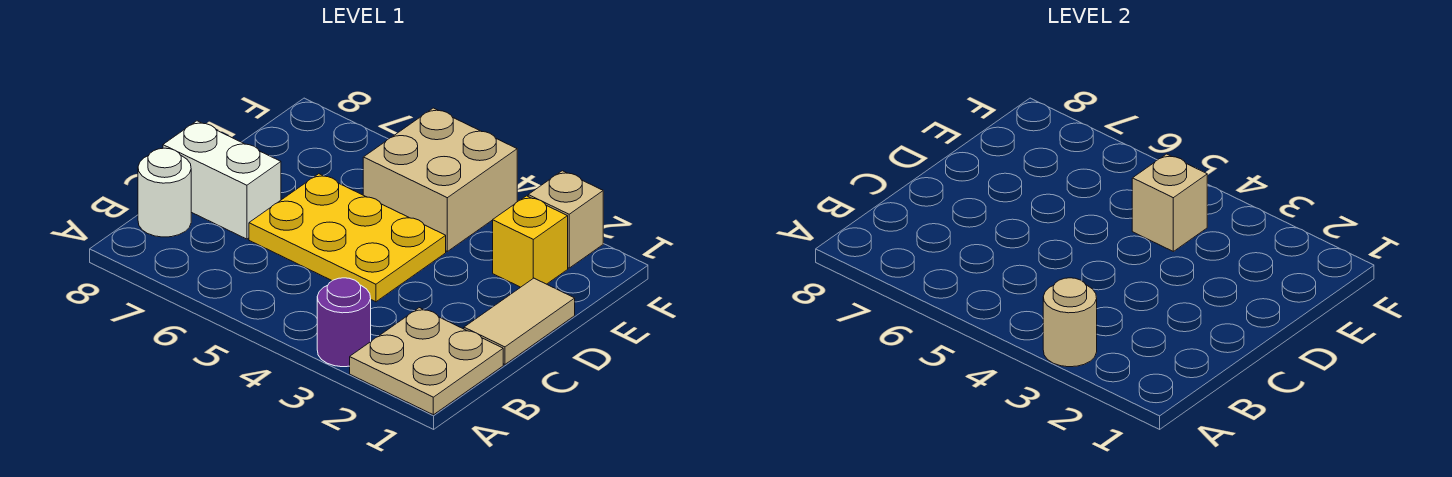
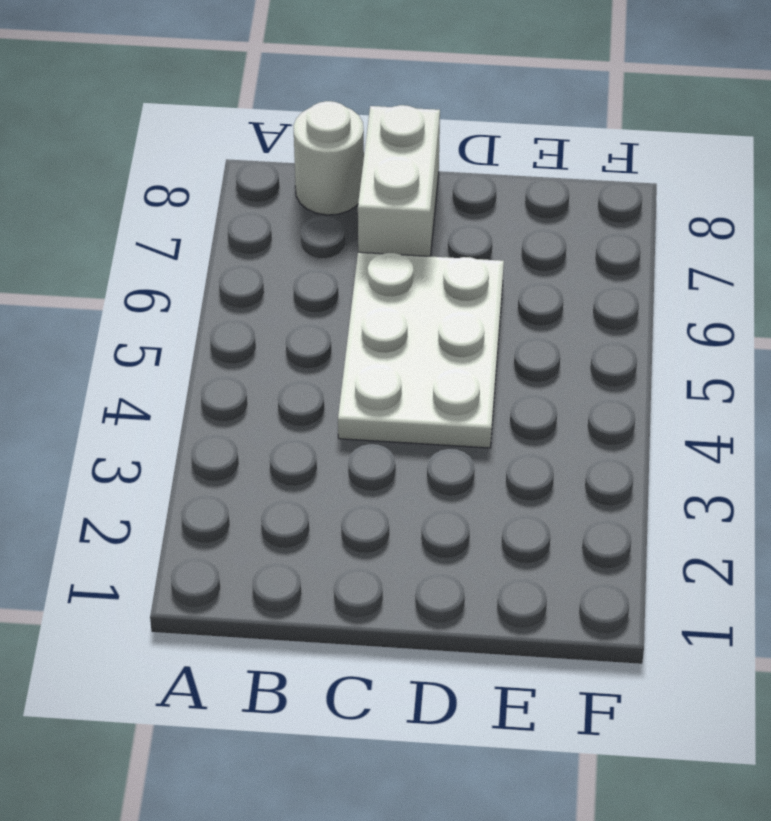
white plate C4:D6 level 1 -> yellow plate C4:D6 level 1
none -> tan plate A1:B2 level 1
none -> purple round brick A3 level 1

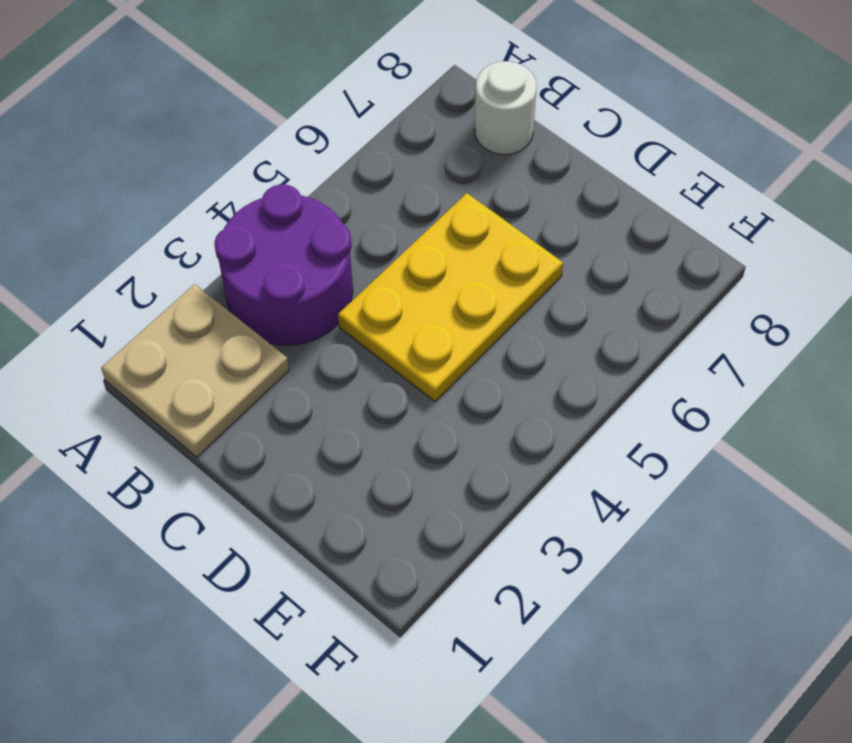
purple round brick A3:B4 level 1 -> purple round brick A3 level 1
none -> tan tile C1:D1 level 1
none -> white brick C7:C8 level 1

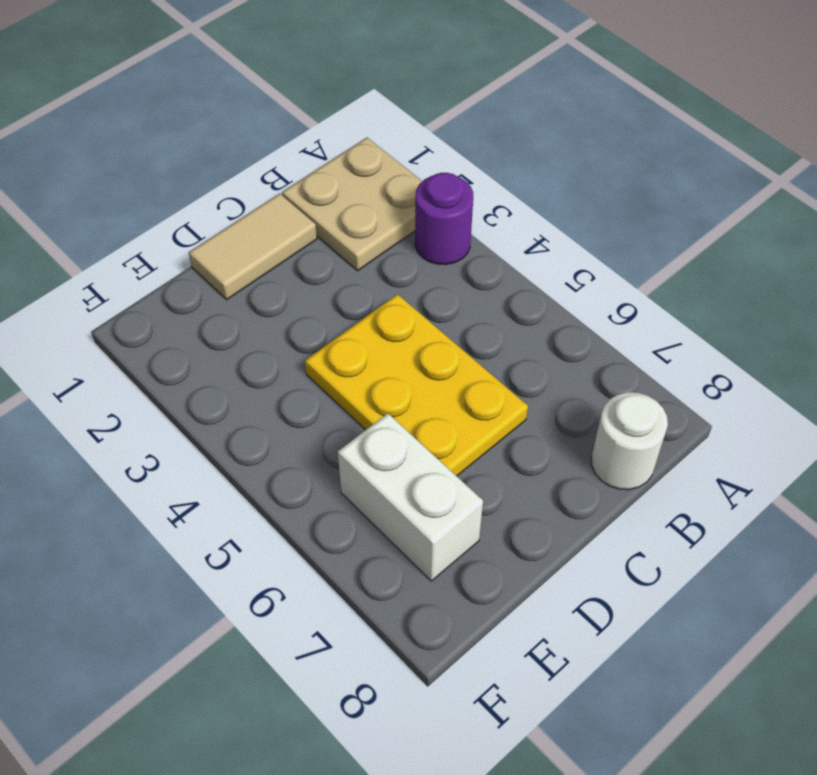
white brick E6:E7 level 1 -> white brick C7:C8 level 1
none -> yellow brick E2 level 1
none -> tan brick E4:F5 level 1

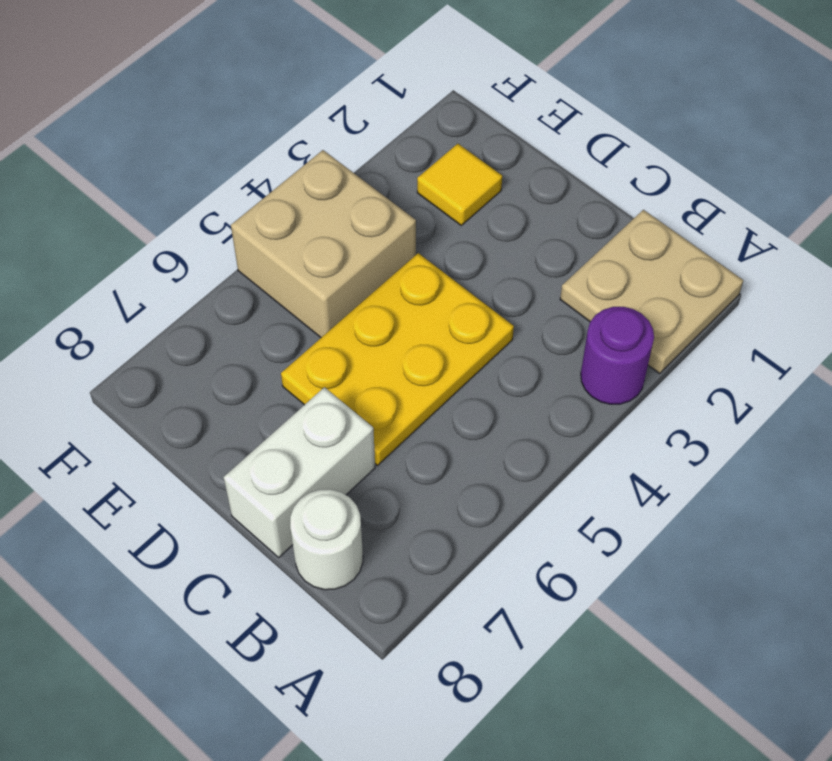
yellow tile E2 level 1 -> yellow brick E2 level 1
none -> tan tile C1:D1 level 1
none -> tan brick F2 level 1

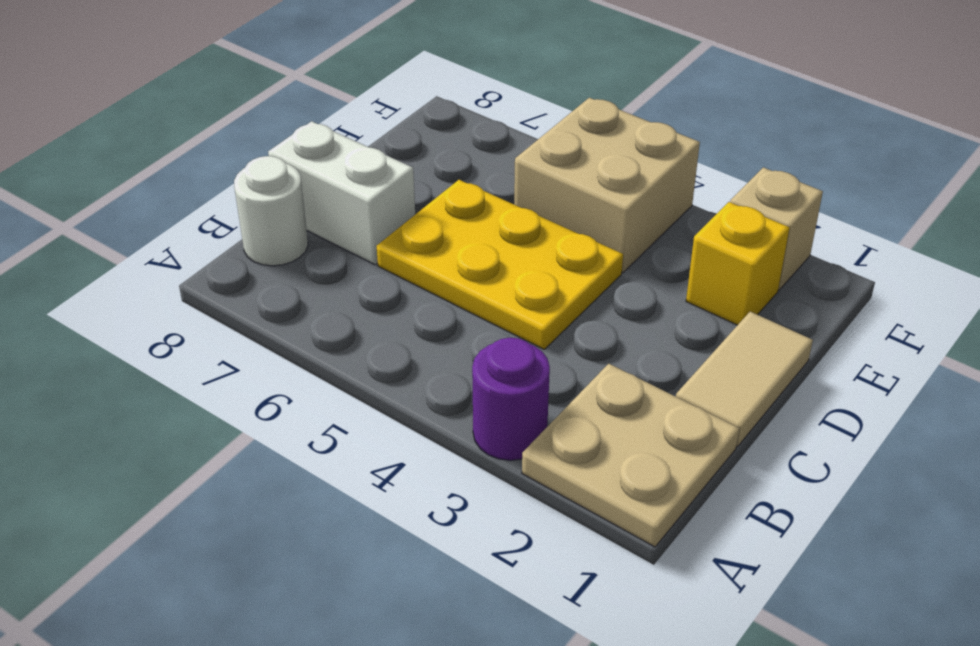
none -> tan round brick A3 level 2
none -> tan brick E4 level 2

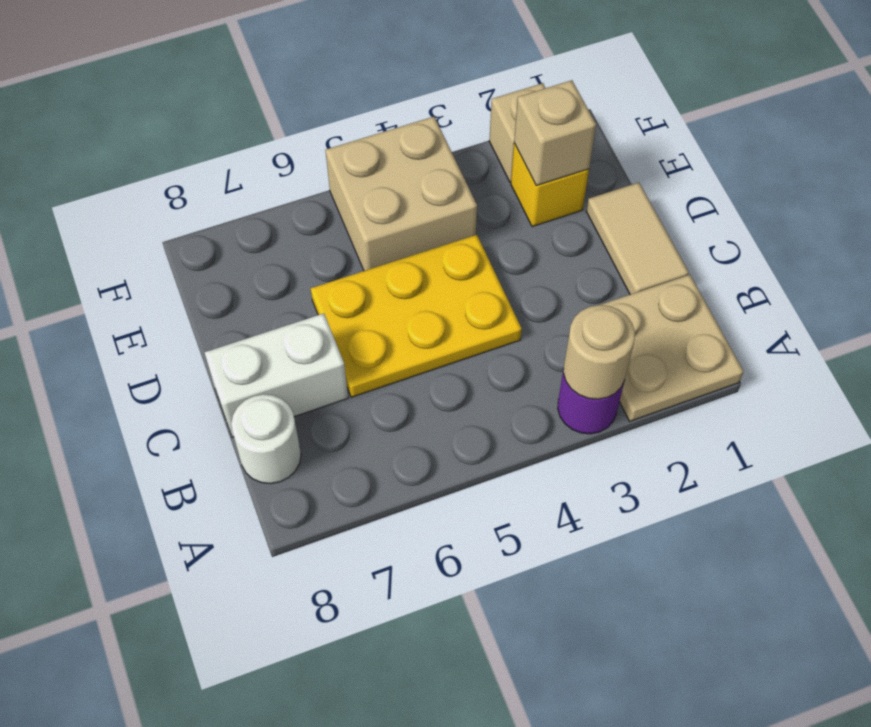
tan brick E2 level 2 -> tan brick E4 level 2

